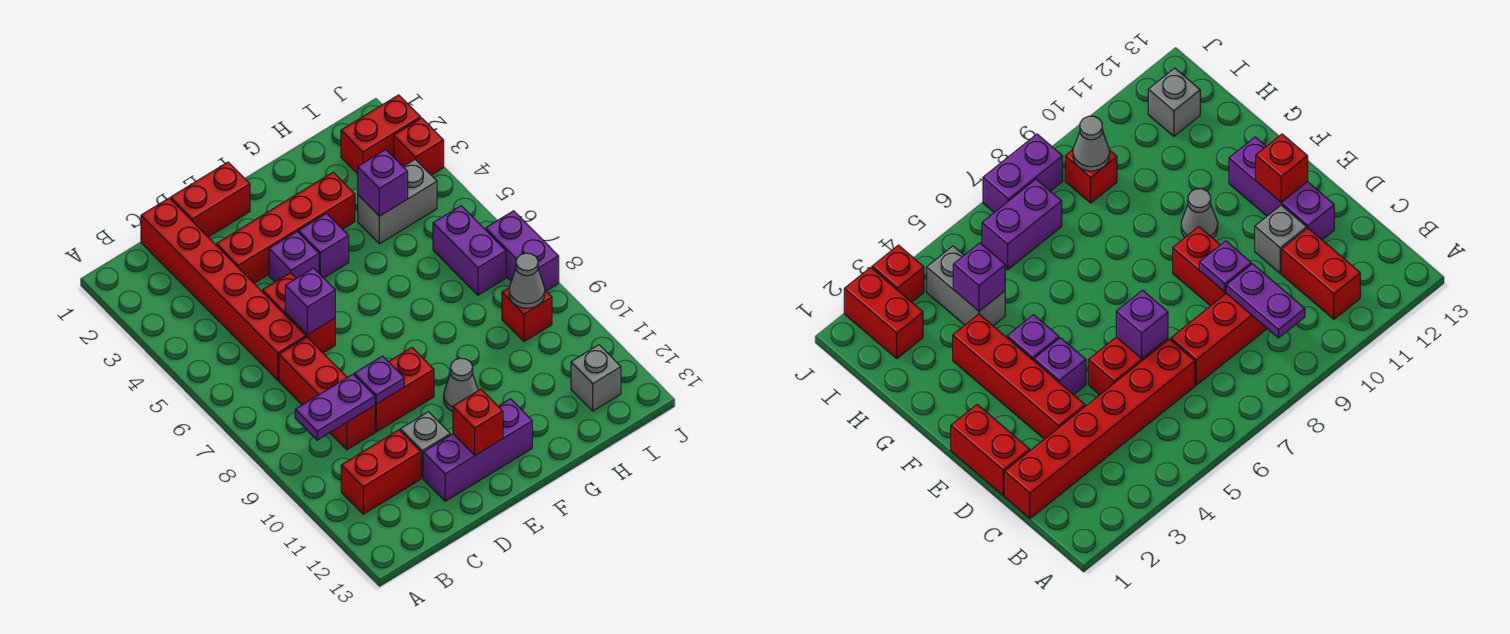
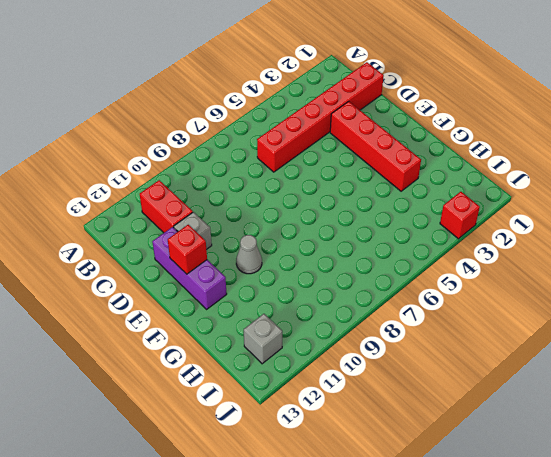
none -> red brick C7:C9 level 1
none -> red brick D1:E1 level 1
none -> red brick D5:D6 level 1

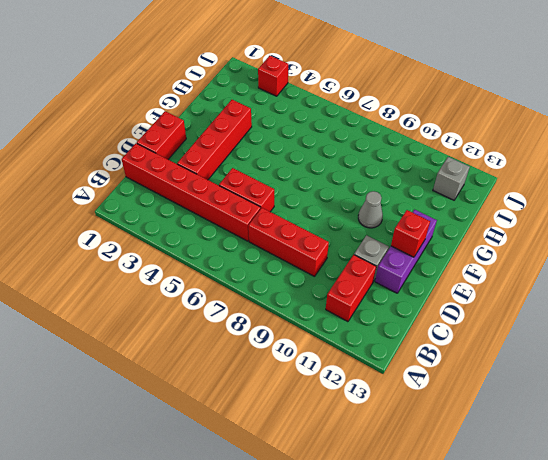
none -> red brick D9:E9 level 1
none -> purple brick E4 level 1
none -> purple brick F4 level 1

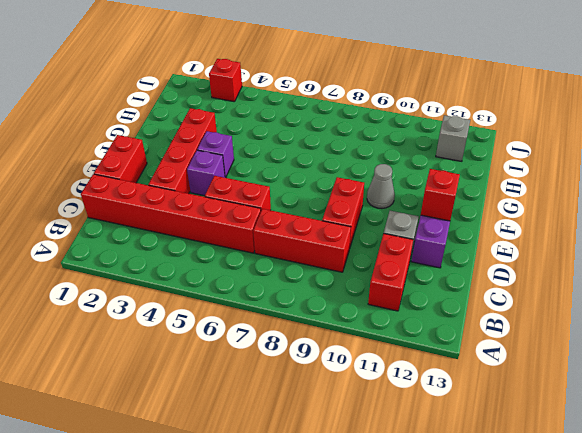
none -> grey brick H4:I4 level 1
none -> red brick I2:J2 level 1
none -> purple brick I6:I7 level 1

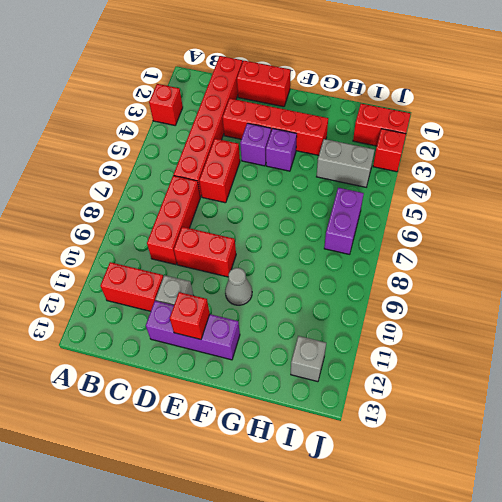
red brick A3 level 1 -> red brick I9 level 1
none -> purple brick J7:J8 level 1
none -> purple plate B9:C9 level 2
none -> purple brick D6 level 2

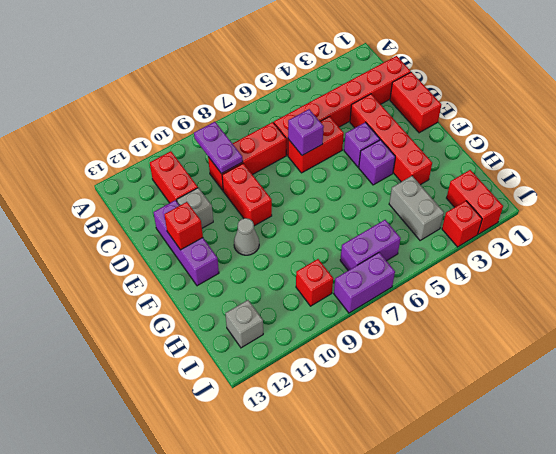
none -> purple plate D9 level 2
none -> purple brick H4 level 2
none -> grey cone I9 level 2

